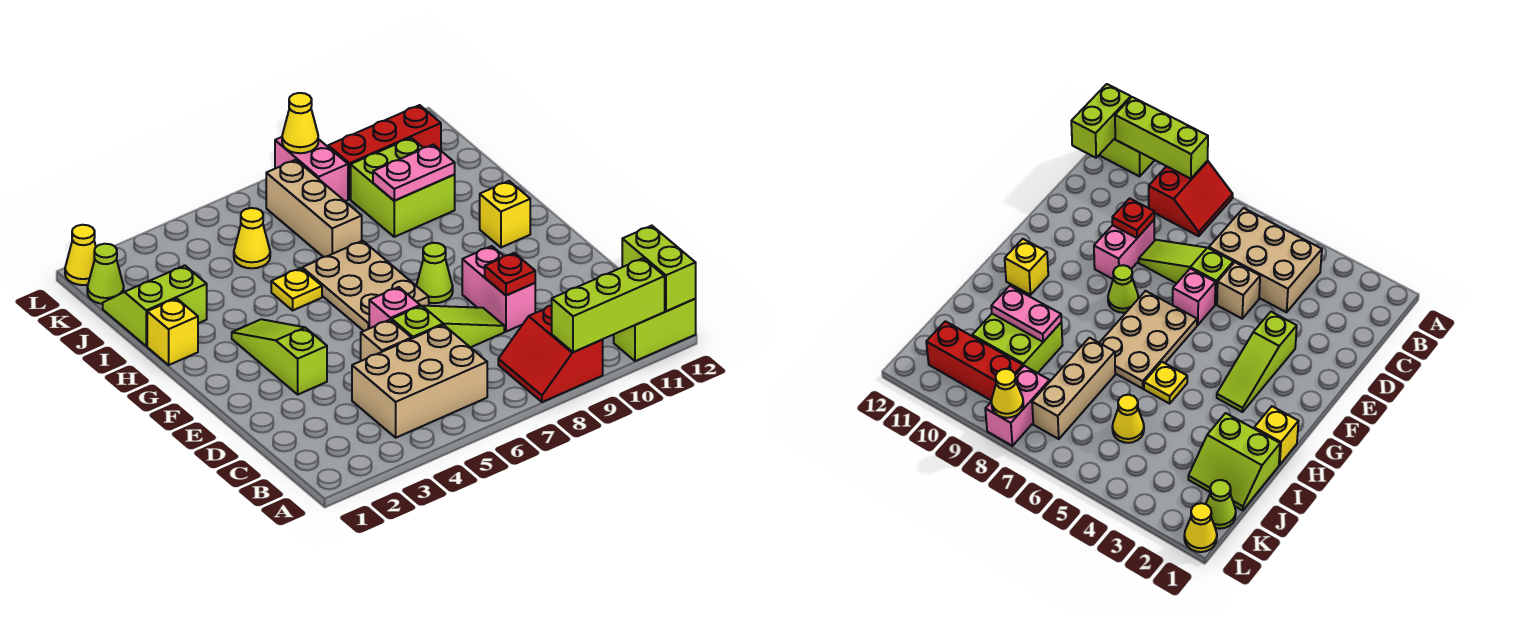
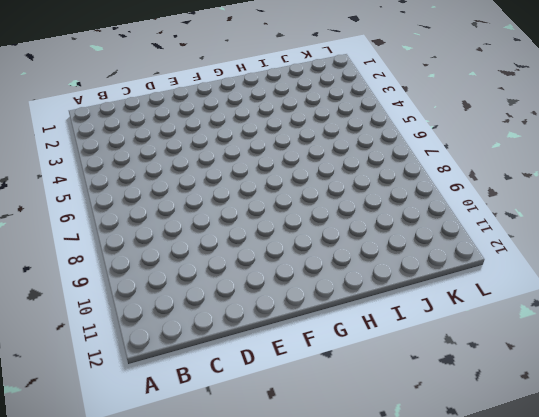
none -> red slope A8:B9 level 1 top 9
none -> lime brick A11:A12 level 1
none -> tan brick B4:C6 level 1

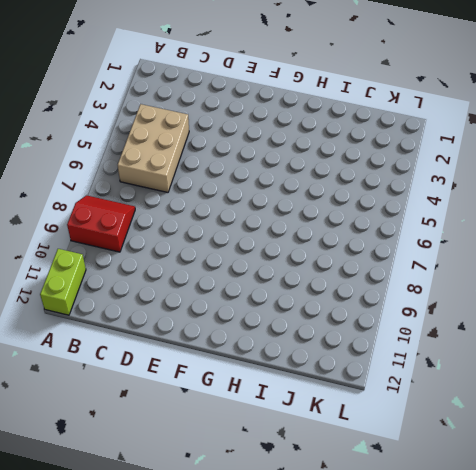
none -> tan brick D5 level 1
none -> lime slope D6:D8 level 1 top 6
none -> pink brick D9:E9 level 1

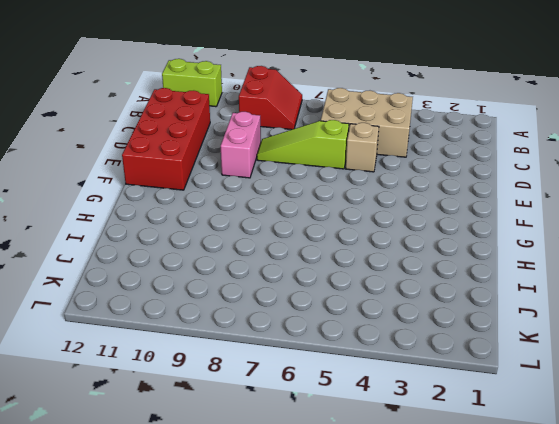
red brick C11:F12 level 1 -> none
none -> lime slope E3:G3 level 1 top E
none -> pink brick E6 level 1
none -> tan plate F6:H7 level 1

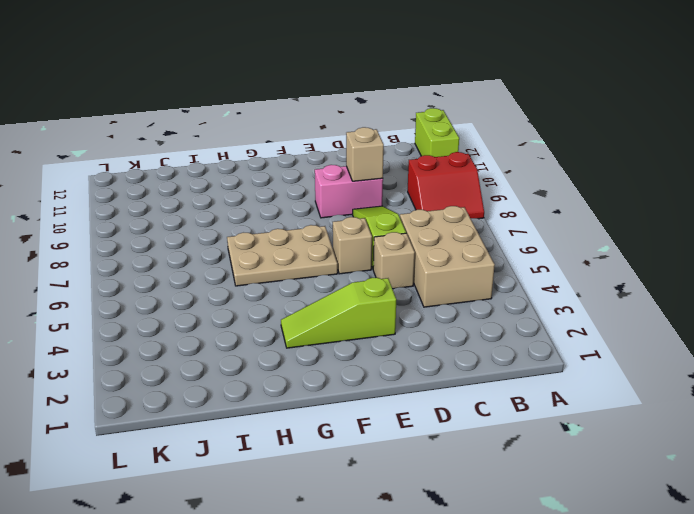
tan brick D9 level 2 -> red plate D9 level 2
tan brick E6 level 1 -> pink brick E6 level 1
none -> lime cone F8 level 1
none -> yellow brick G11 level 1
none -> yellow brick H1 level 1

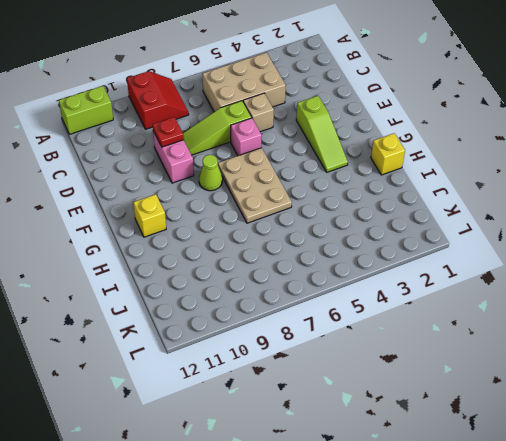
none -> yellow plate H5 level 1
none -> lime slope I1:J2 level 1 top I
none -> tan brick I7:K7 level 1

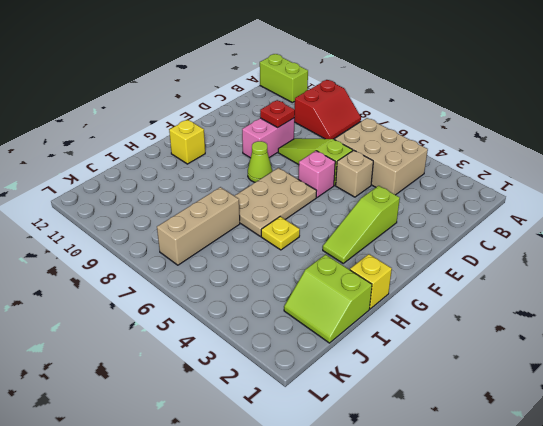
none -> lime brick I9:J10 level 1
none -> yellow cone J5 level 1
none -> lime cone K1 level 1

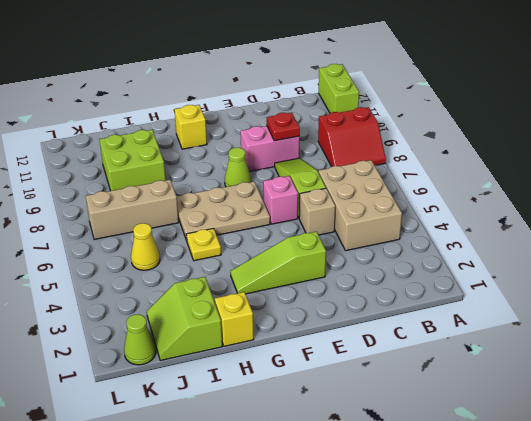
none -> pink brick K8:L8 level 1
none -> red brick K9:K11 level 1
none -> yellow cone L1 level 1

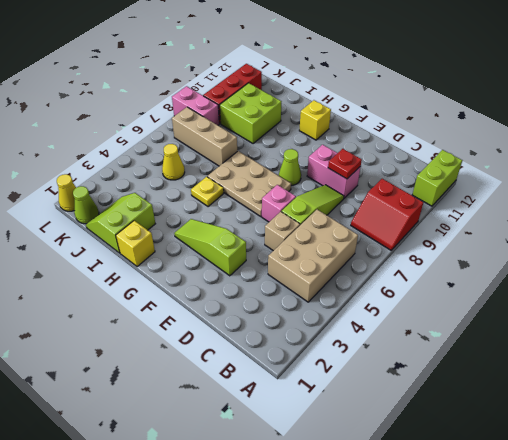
none -> lime brick A9:A11 level 2
none -> lime brick A12:B12 level 2
none -> pink plate I9:I10 level 2

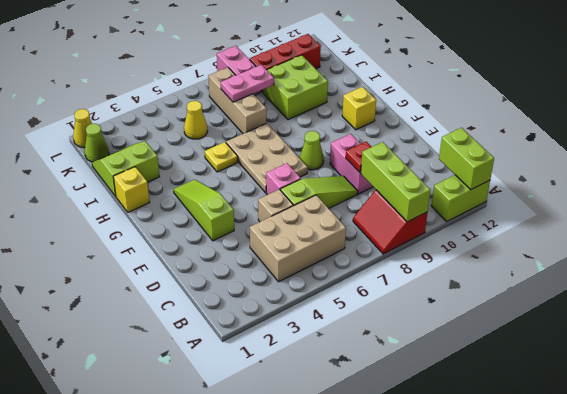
lime brick A9:C9 level 2 -> lime brick A9:A11 level 2
pink plate J7:J8 level 2 -> pink plate I9:I10 level 2
none -> yellow cone L8 level 2

